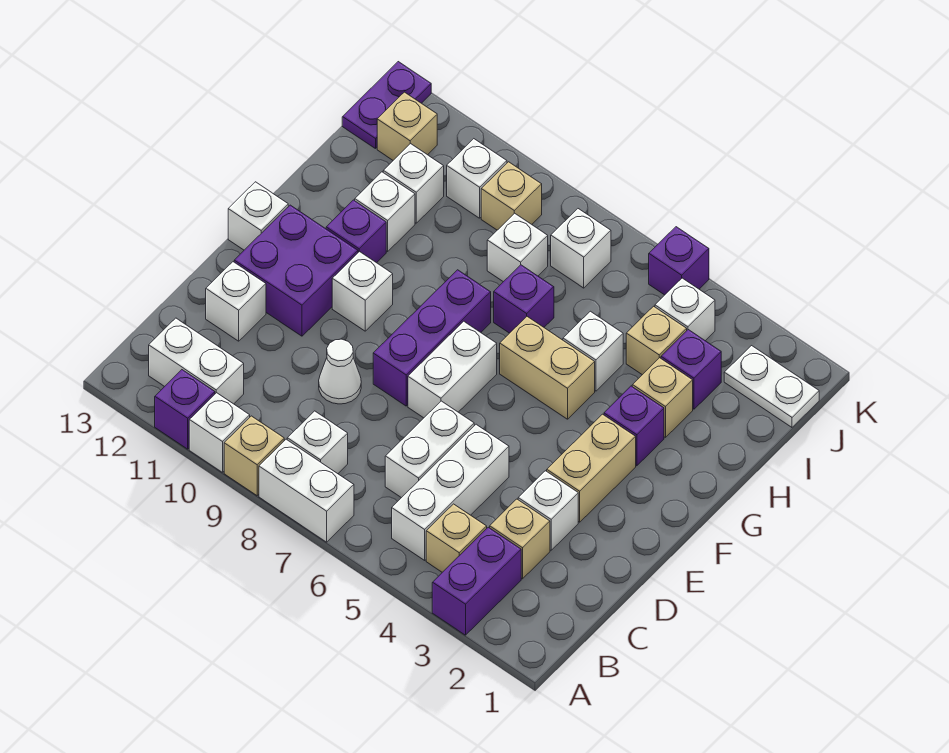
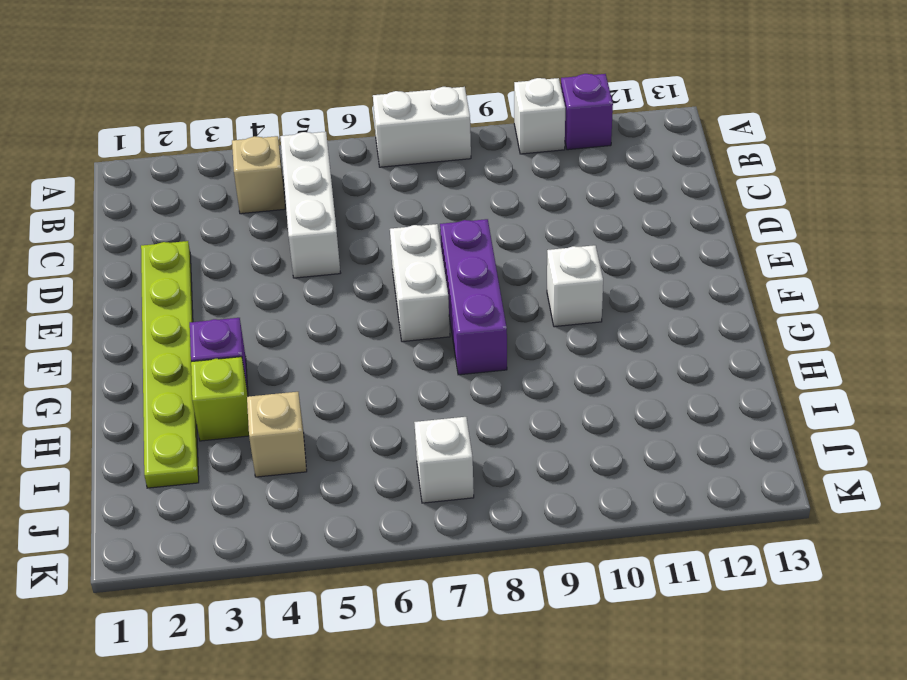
lime plate D2:I2 level 1 -> none
lime brick H3 level 1 -> tan brick H3 level 1
none -> purple brick A3:B3 level 1
none -> tan brick A9 level 1
none -> white brick B8 level 1
none -> white brick B11:B12 level 1

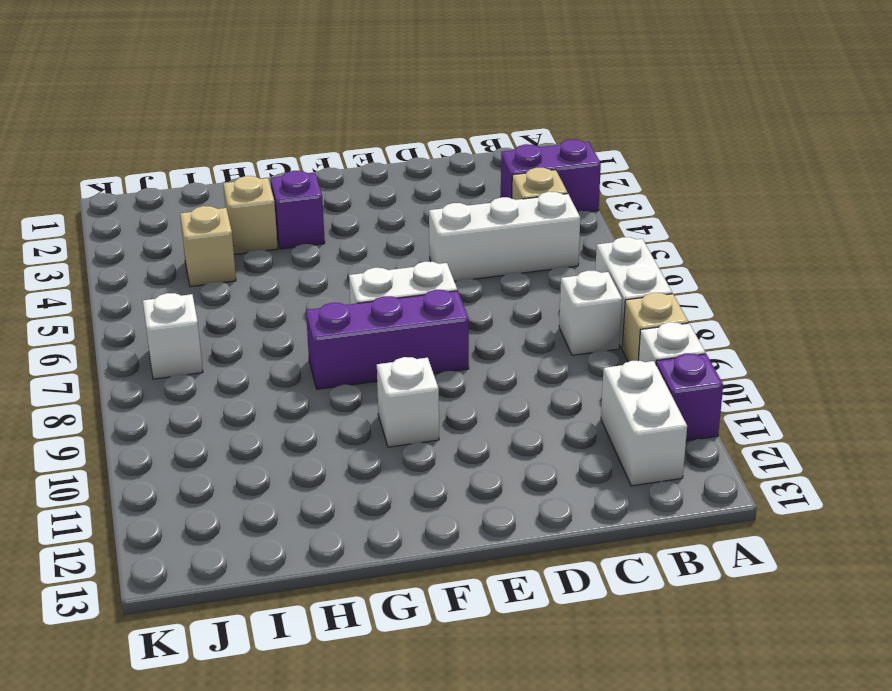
none -> tan brick C3 level 1
none -> white brick C6:D6 level 1
none -> white brick D3 level 1
none -> white cone D9 level 1

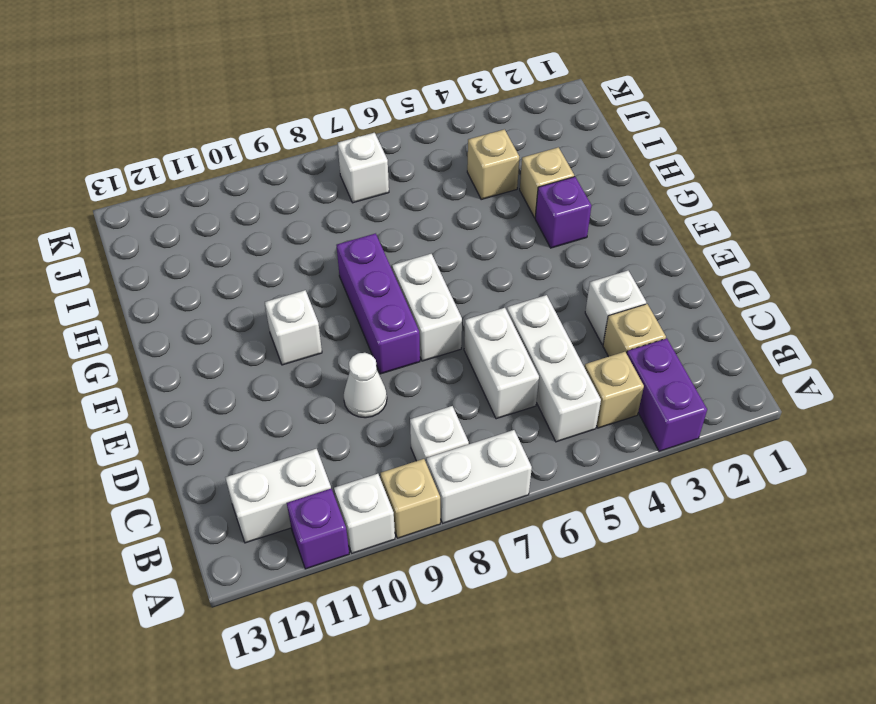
none -> white brick D12 level 1
none -> tan brick E3:F3 level 1
none -> purple brick E11:F12 level 1
none -> white brick F13 level 1

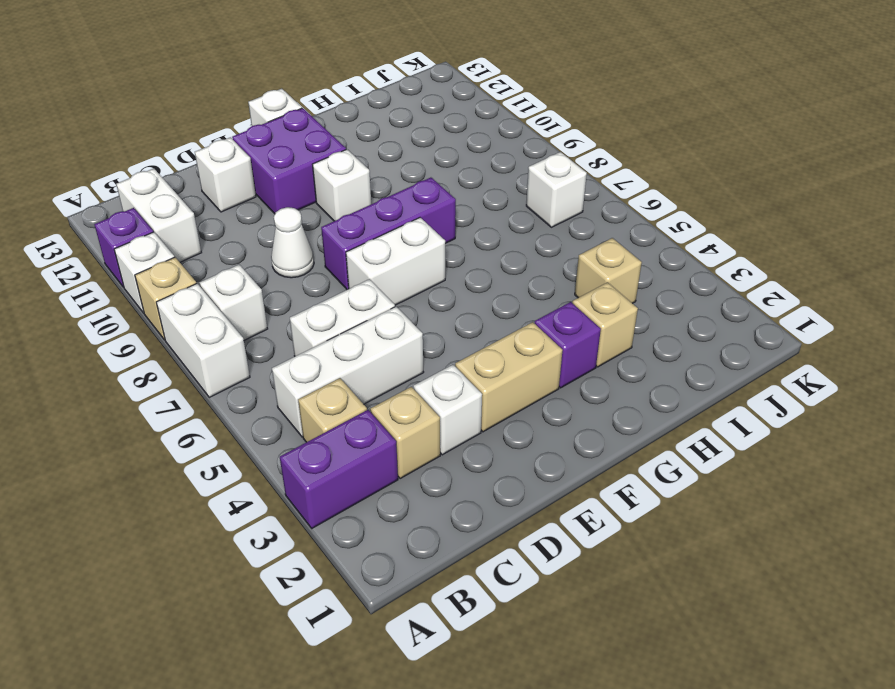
none -> tan brick G5:G6 level 1
none -> purple brick G11 level 1
none -> white brick H5 level 1
none -> purple brick H7 level 1

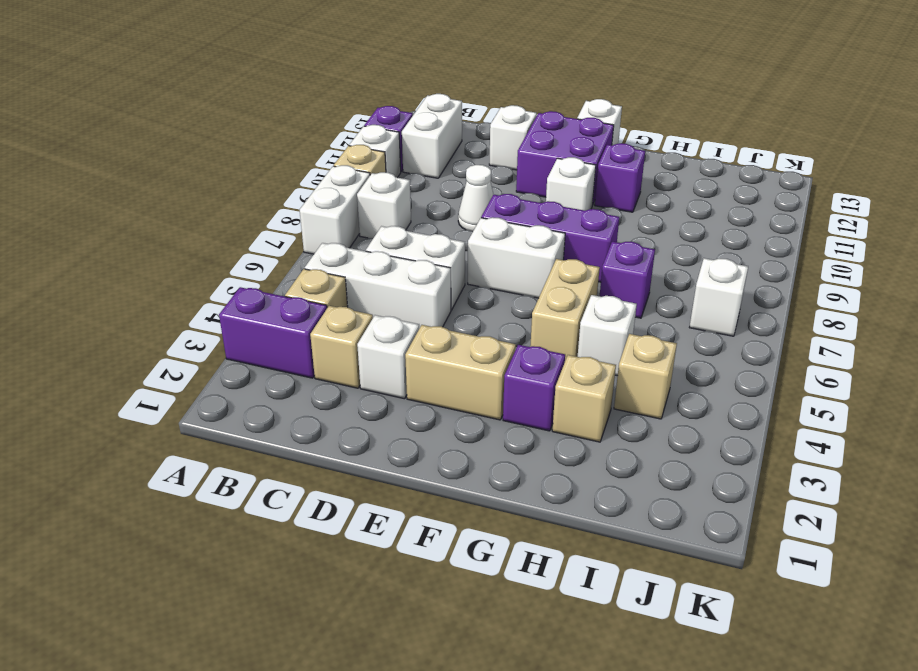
none -> white brick H11 level 1
none -> purple brick I3 level 1
none -> white brick I8 level 1
none -> white brick I11 level 1

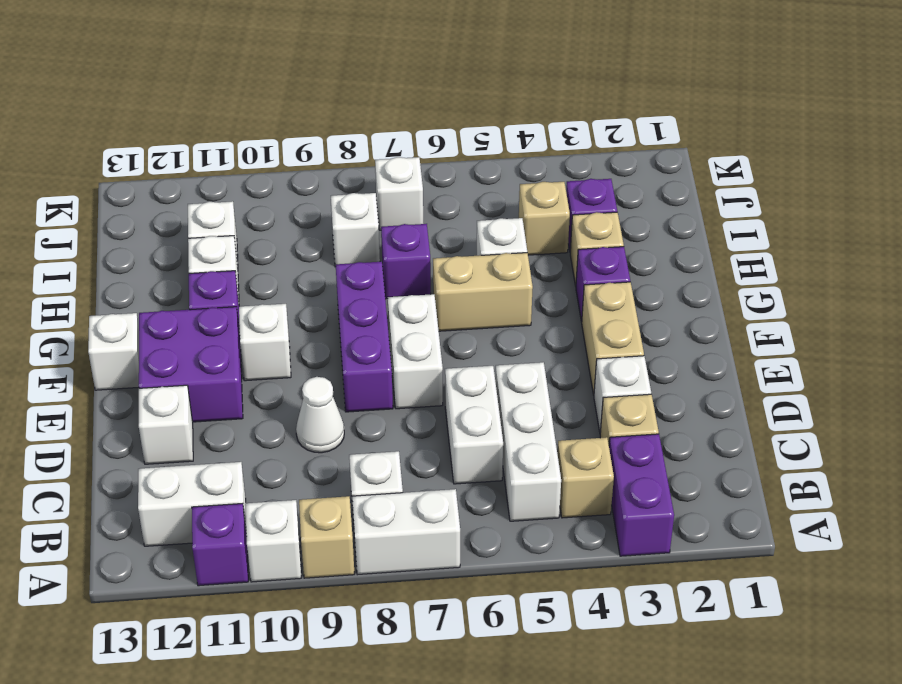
none -> white plate J1:J2 level 1
none -> white brick J4 level 1
none -> tan brick J9 level 1
none -> white brick J10 level 1

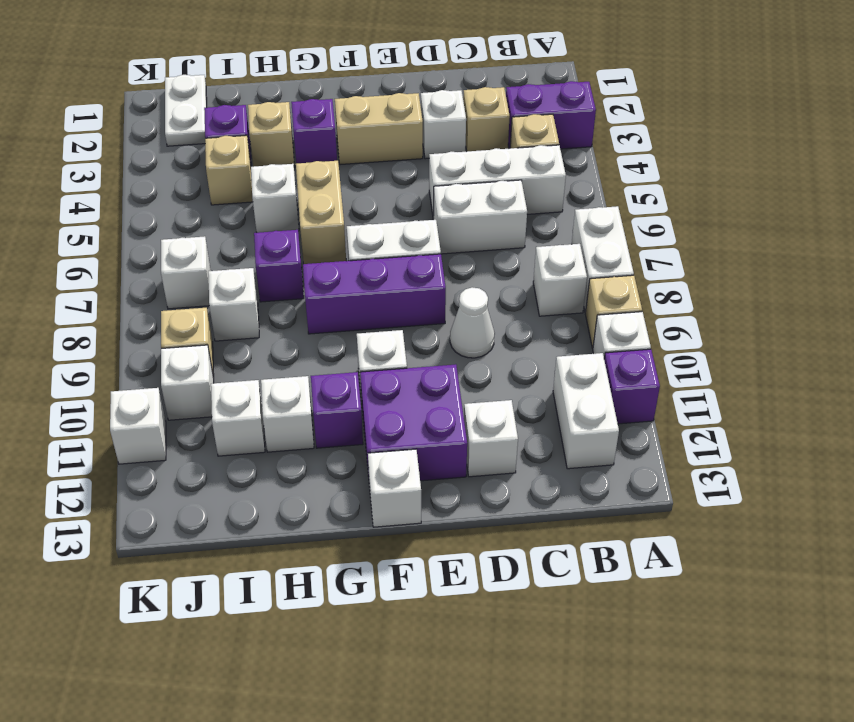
white brick K11 level 1 -> white brick J4 level 1
none -> tan brick J12 level 1
none -> purple plate J13:K13 level 1
none -> purple brick K5 level 1

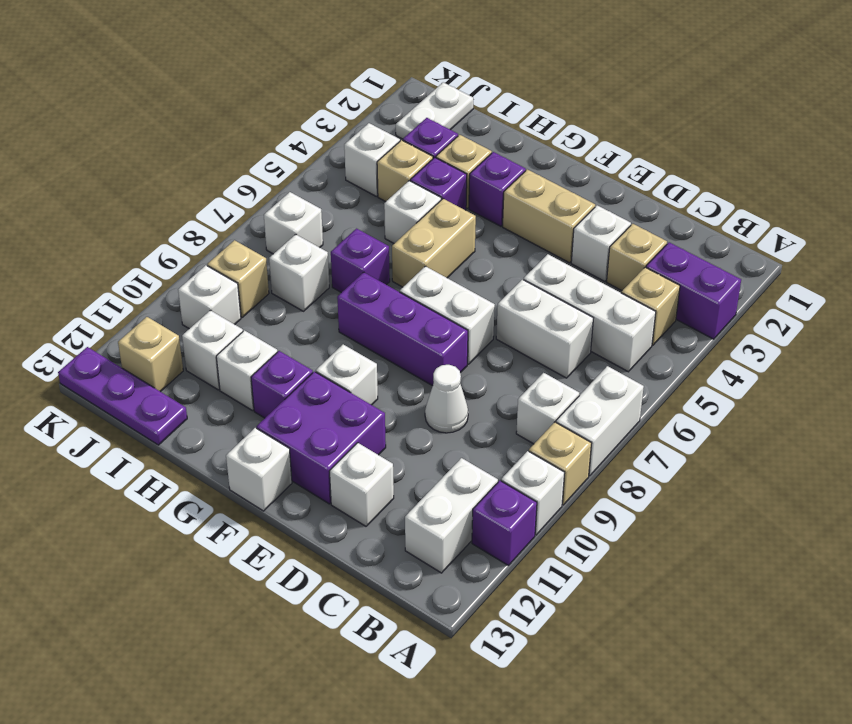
purple brick H4 level 1 -> purple brick K5 level 1
purple plate I13:K13 level 1 -> purple plate J13:K13 level 1

